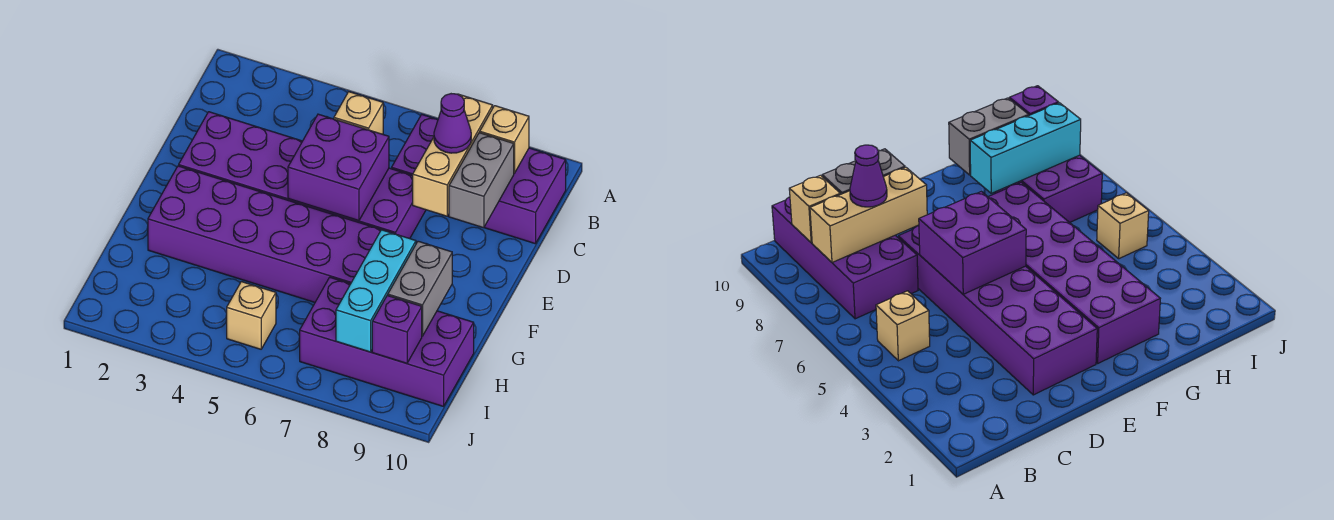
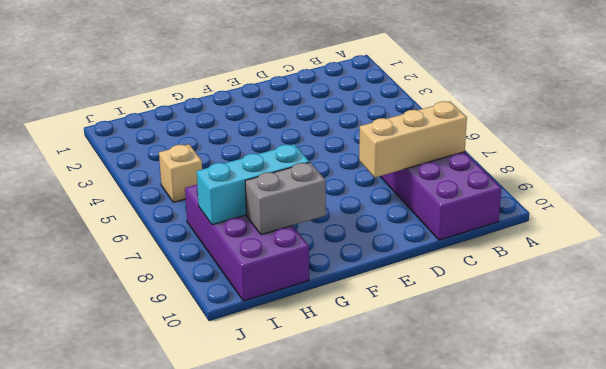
none -> tan brick B5 level 1
none -> purple brick D2:E7 level 1
none -> purple brick F2:G7 level 1

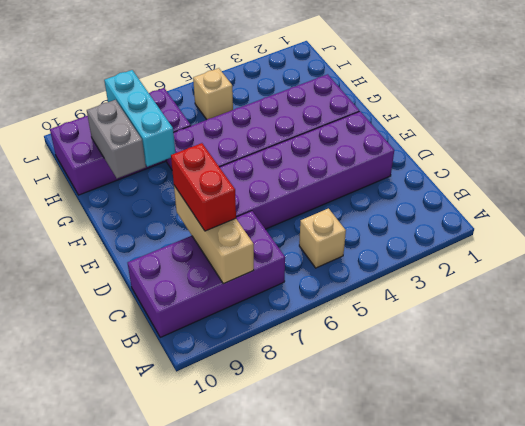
red brick C8:D8 level 3 -> purple cone C8 level 3
none -> tan brick B9 level 2
none -> grey brick C9:D9 level 2
none -> purple brick D5:E6 level 2

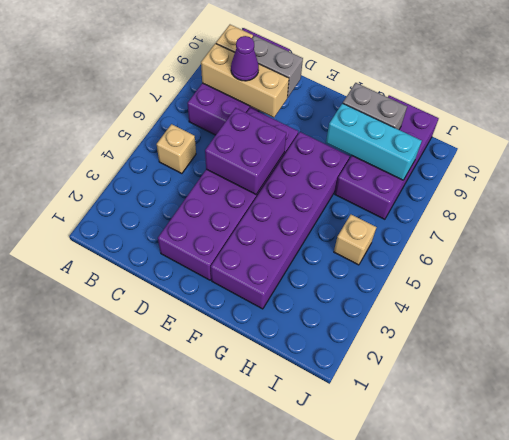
none -> purple brick I9 level 2

